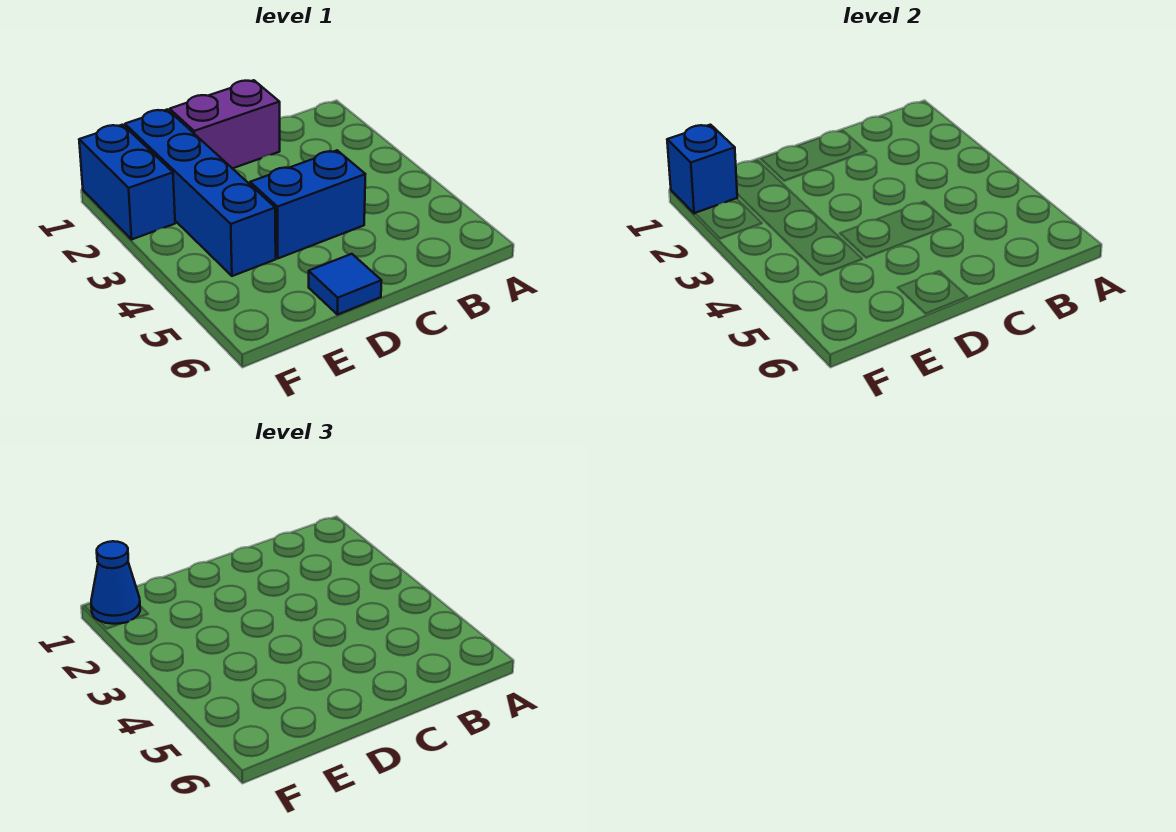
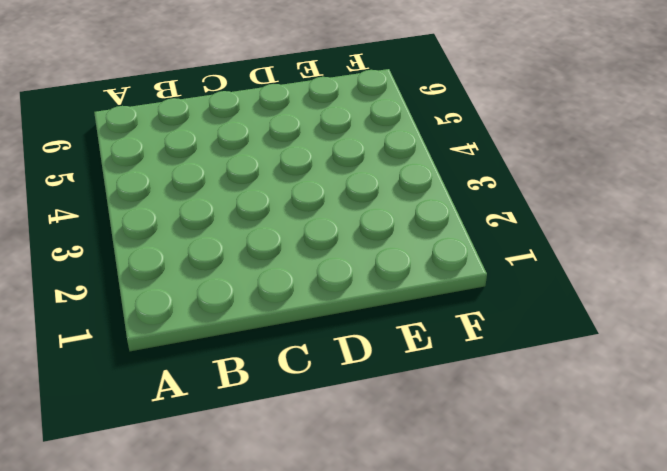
none -> purple brick C1:D1 level 1
none -> blue brick C4:D4 level 1

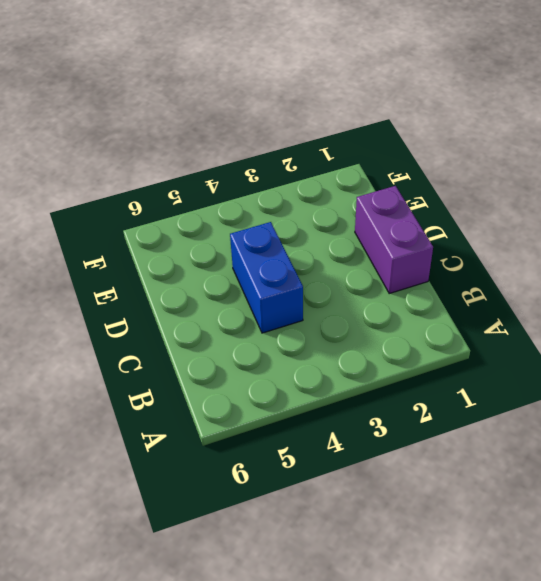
none -> blue tile D6 level 1
none -> blue brick E1:E4 level 1

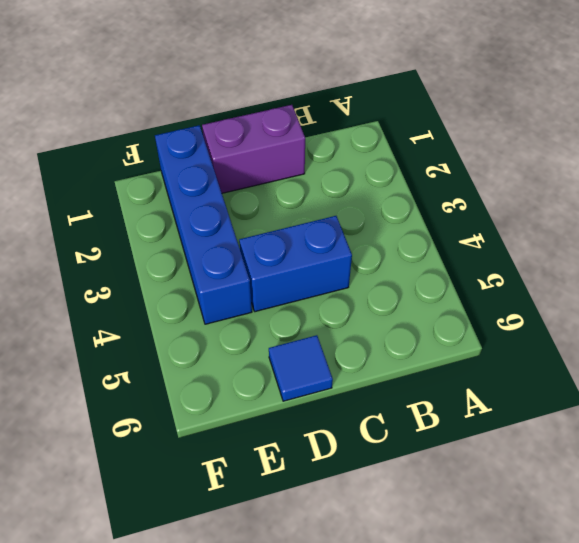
none -> blue brick F1:F2 level 1
none -> blue brick F1 level 2

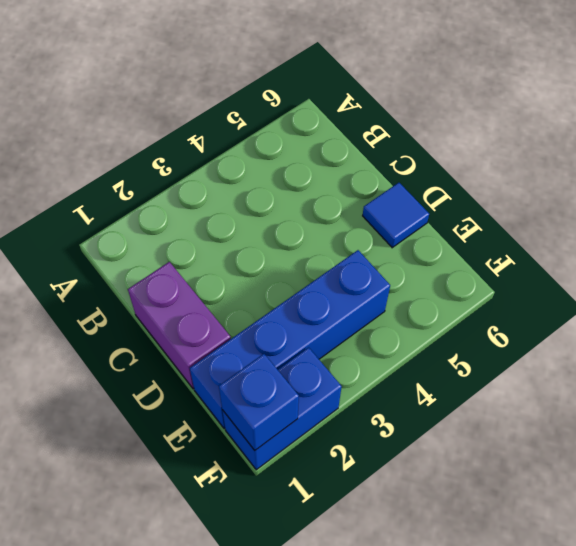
none -> blue brick C4:D4 level 1
none -> blue cone F1 level 3

